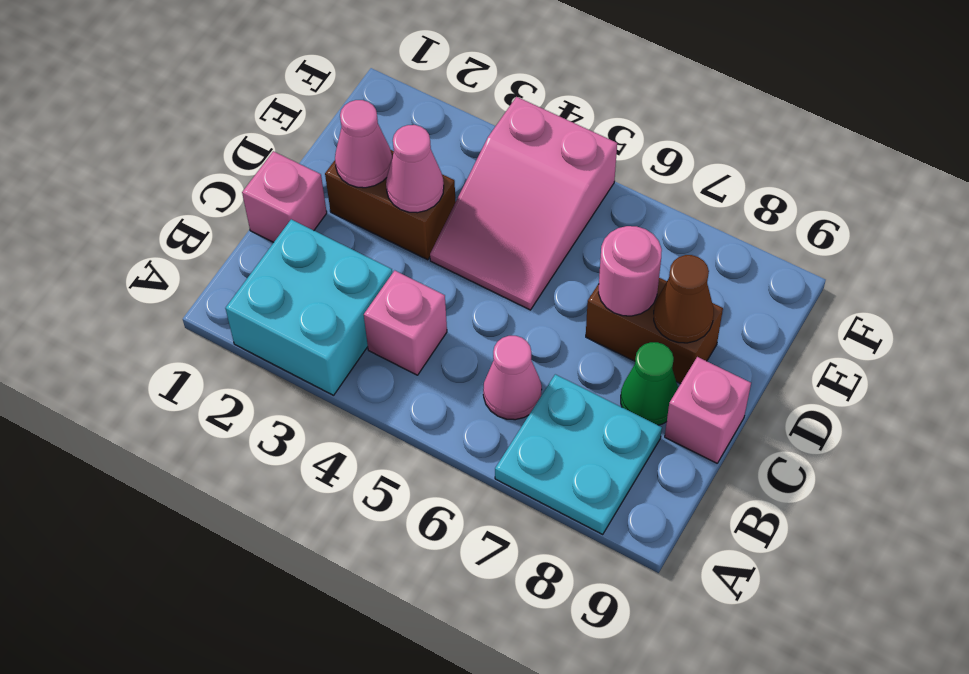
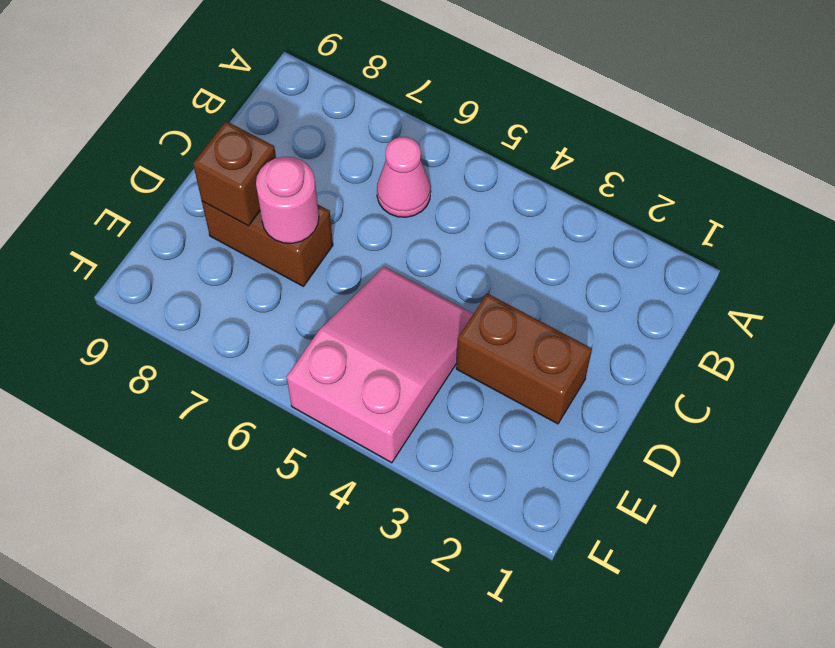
brown brick D8 level 2 -> brown cone D8 level 2
none -> cyan brick A2:B3 level 1
none -> cyan plate A7:B8 level 1
none -> pink brick B4 level 1

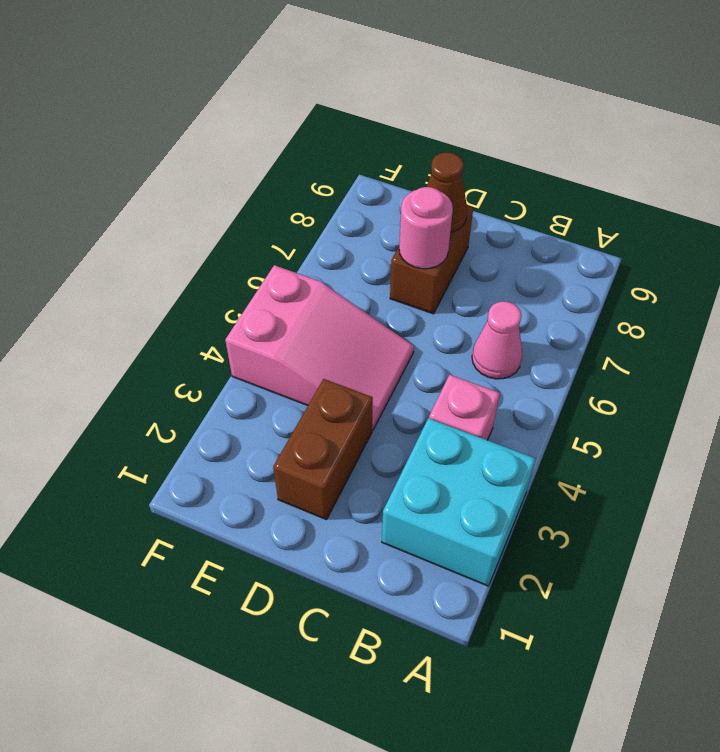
none -> cyan plate A7:B8 level 1
none -> pink brick C1 level 1
none -> green cone C8 level 1

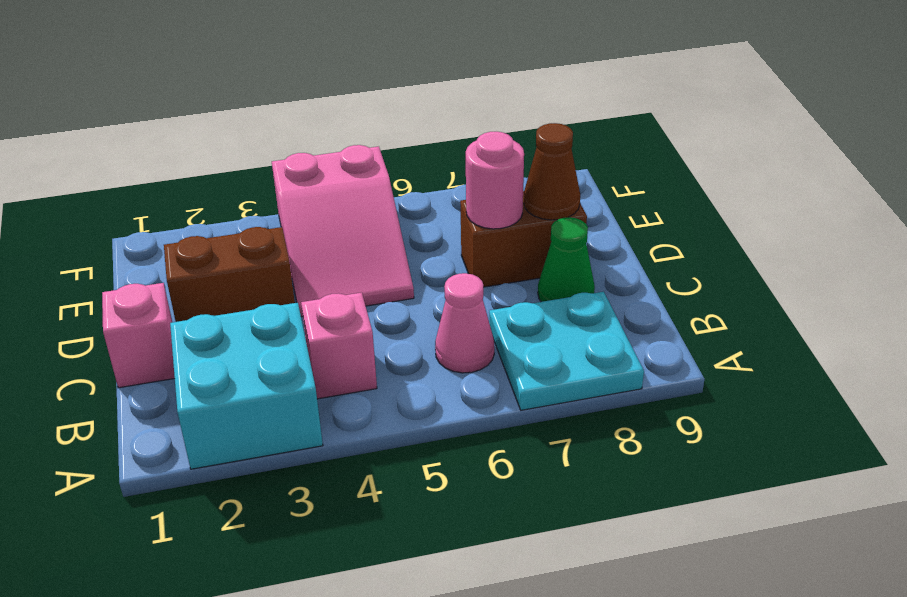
none -> pink brick C9 level 1
none -> pink cone D2 level 2
none -> pink cone D3 level 2

